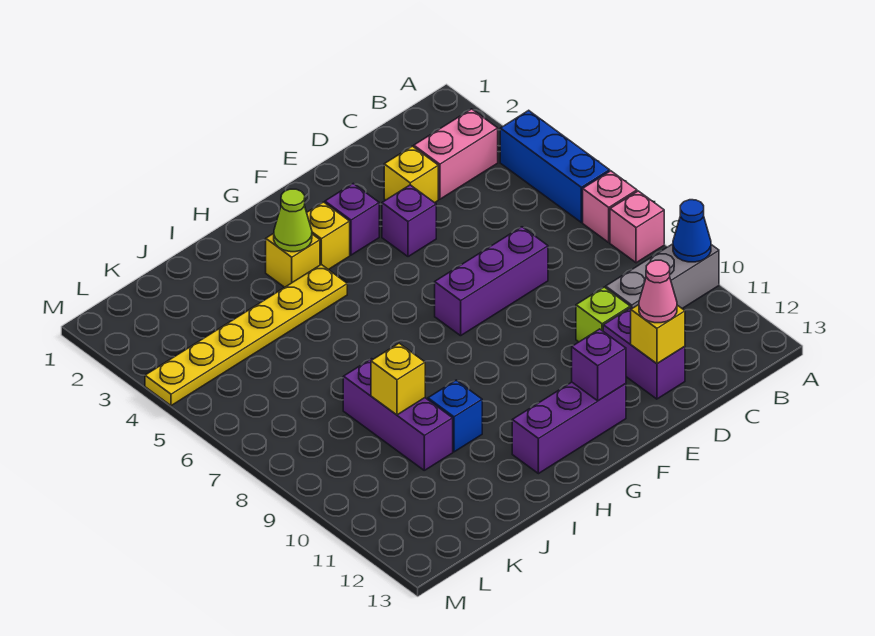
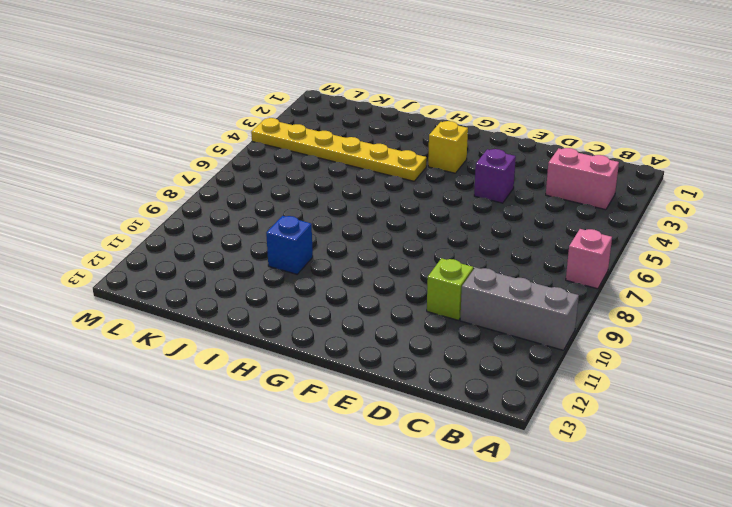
none -> blue brick A4:A6 level 1
none -> pink brick A8 level 1
none -> yellow brick D3 level 1

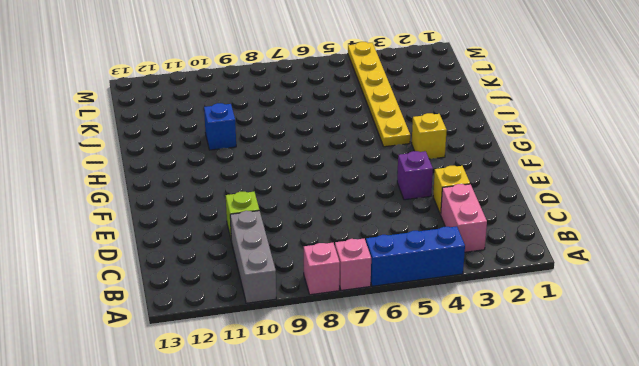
none -> purple brick D7:F7 level 1
none -> purple brick D11:D12 level 1
none -> purple brick F3 level 1

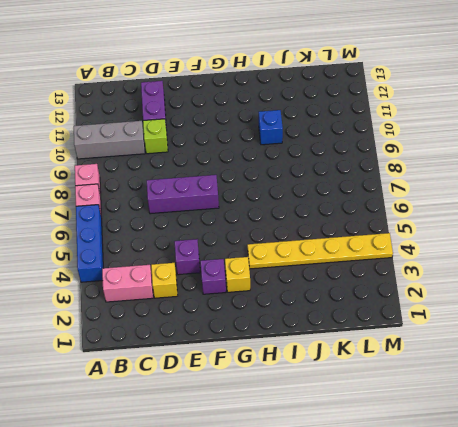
none -> purple brick F12:H12 level 1
none -> yellow brick H3 level 1
none -> purple brick J8:J10 level 1

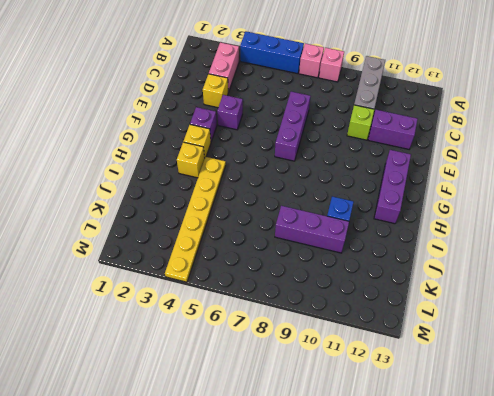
none -> blue cone A10 level 2
none -> yellow brick D12 level 2
none -> purple brick F12 level 2

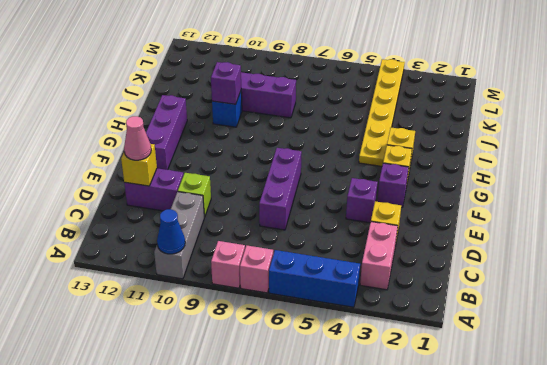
purple brick I10 level 2 -> purple brick F12 level 2
none -> lime cone H3 level 2
none -> yellow brick J9 level 2

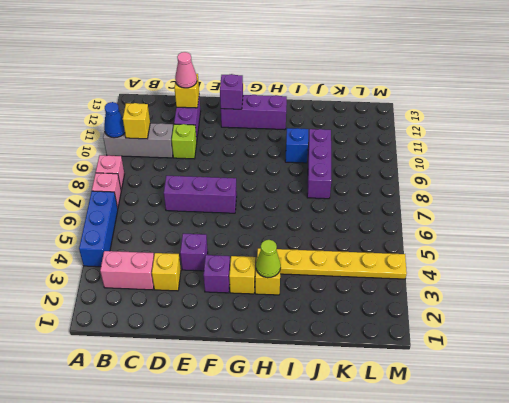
yellow brick B10 level 2 -> yellow brick J9 level 2

